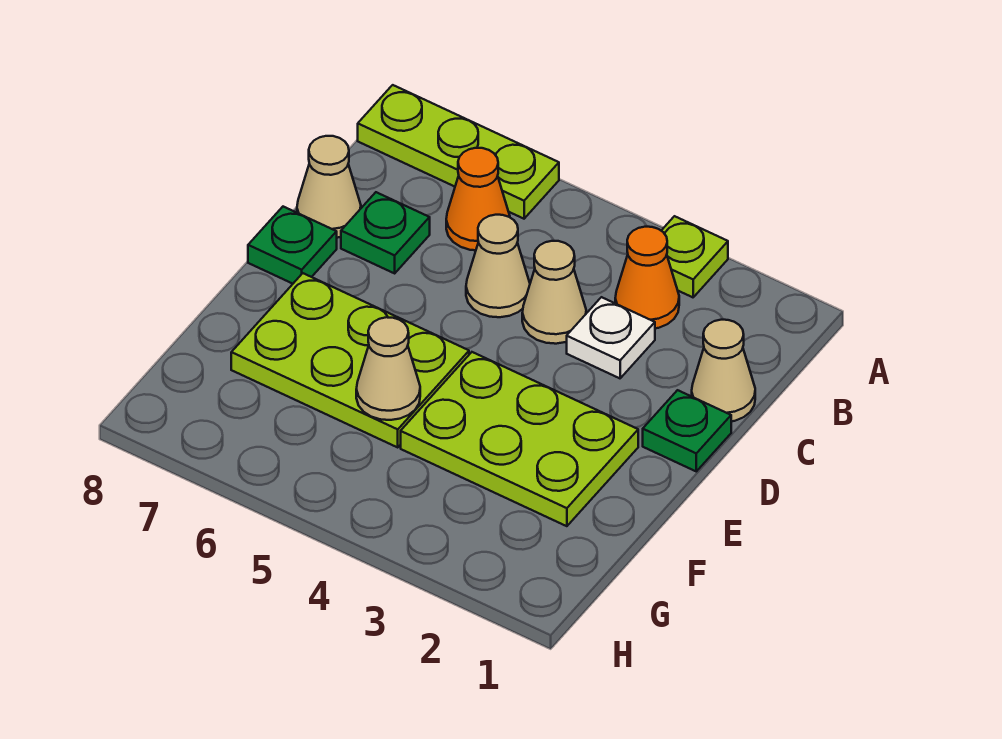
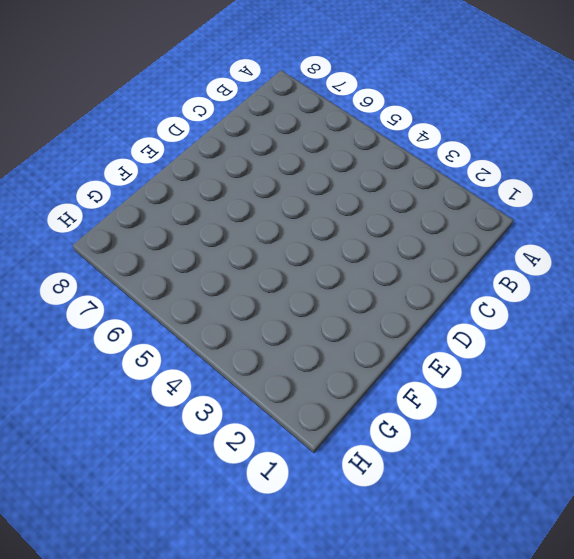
none -> lime plate A3 level 1
none -> lime plate A6:A8 level 1
none -> orange cone B3 level 1

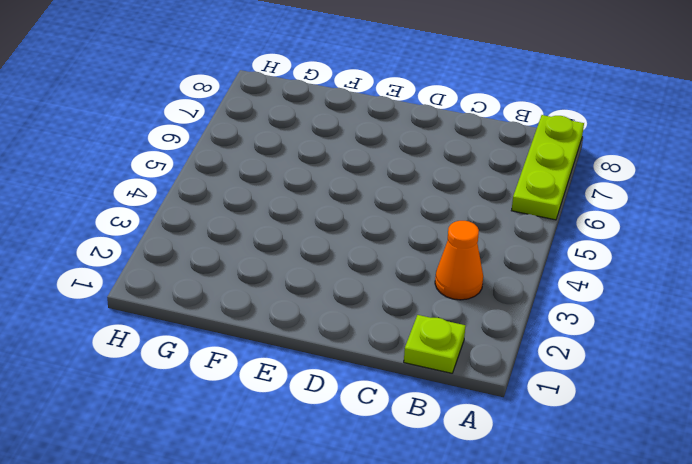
lime plate B1 level 1 -> lime plate A3 level 1
none -> orange cone B6 level 1
none -> tan cone C1 level 1
none -> white plate C3 level 1

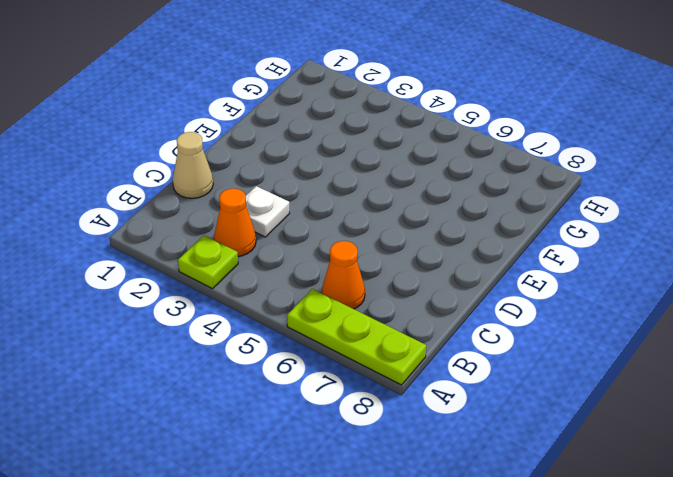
none -> tan cone C4 level 1
none -> tan cone C5 level 1
none -> green plate C7 level 1

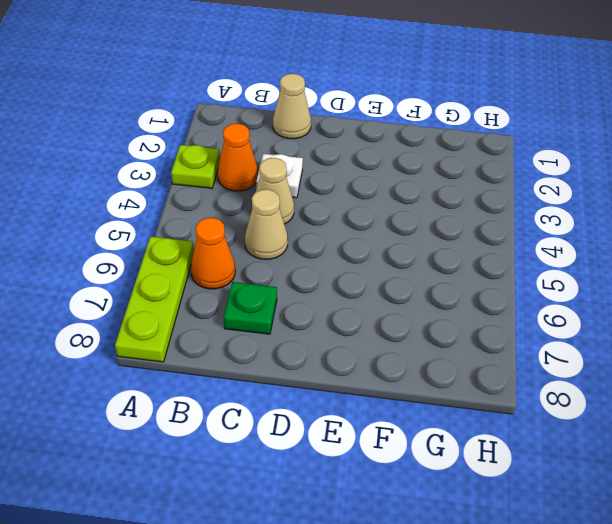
none -> tan cone C8 level 1
none -> green plate D1 level 1
none -> green plate D8 level 1

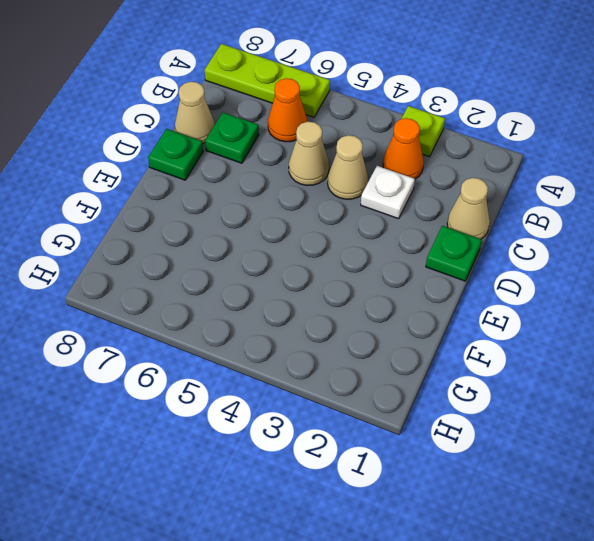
none -> lime plate E2:F4 level 1
none -> lime plate E5:F7 level 1
none -> tan cone F5 level 2

